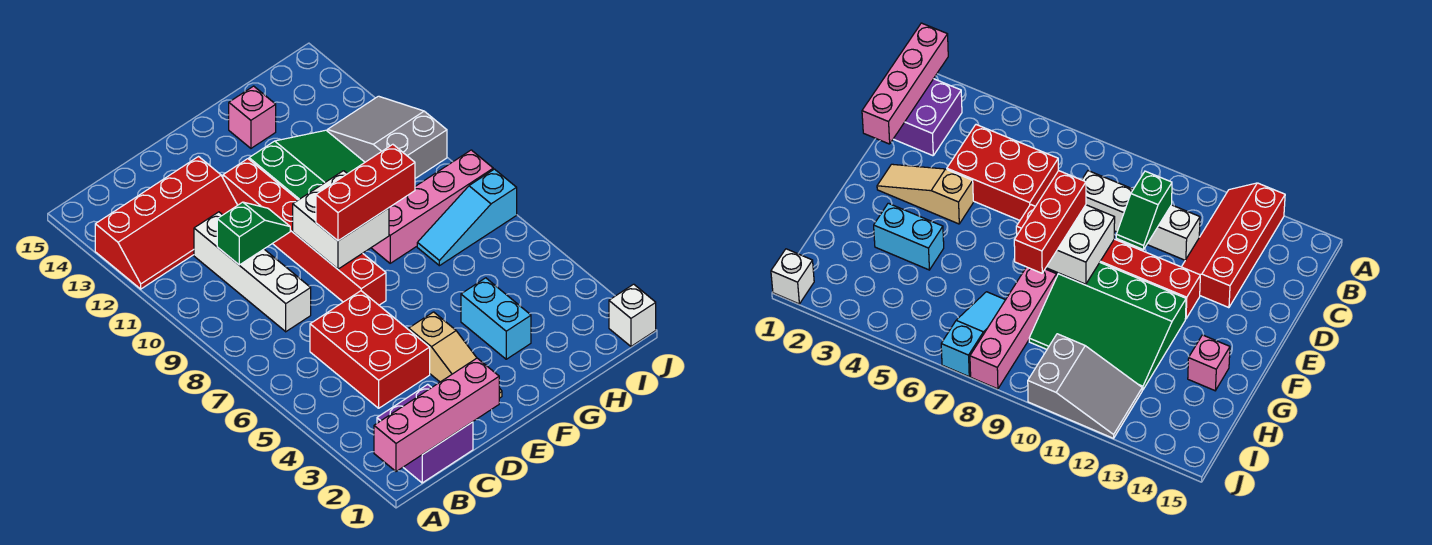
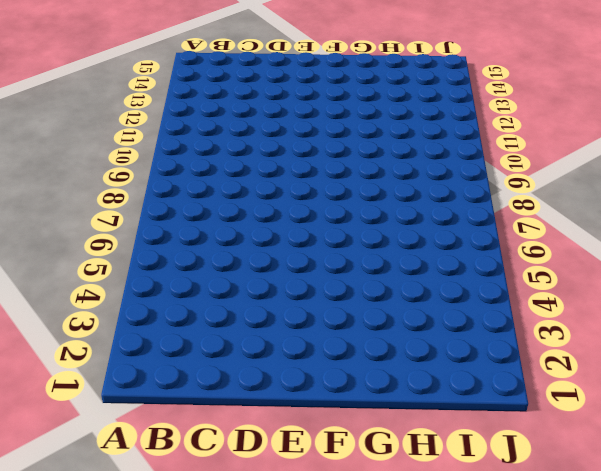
none -> red slope A12:D13 level 1 top 13
none -> purple brick B1:C2 level 1
none -> red brick C4:D6 level 1

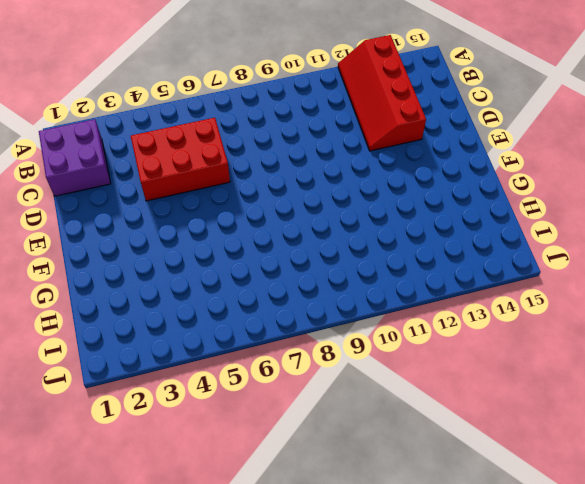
none -> white brick C8:C11 level 1
none -> tan slope E2:E4 level 1 top 4
none -> red brick E7:E12 level 1

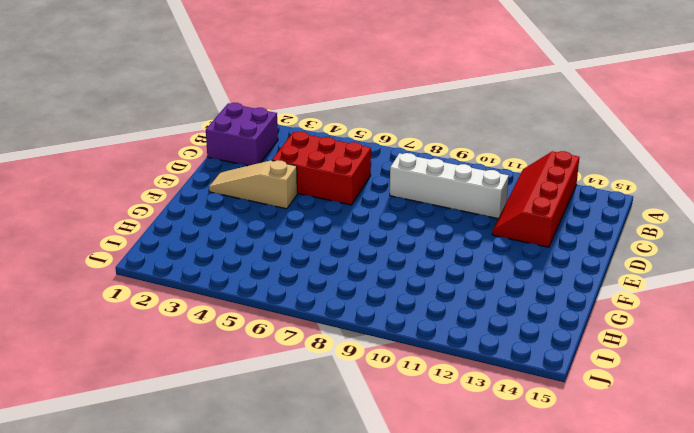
none -> red brick E7:E12 level 1
none -> green slope F9:H12 level 1 top F
none -> cyan brick G3:G4 level 1

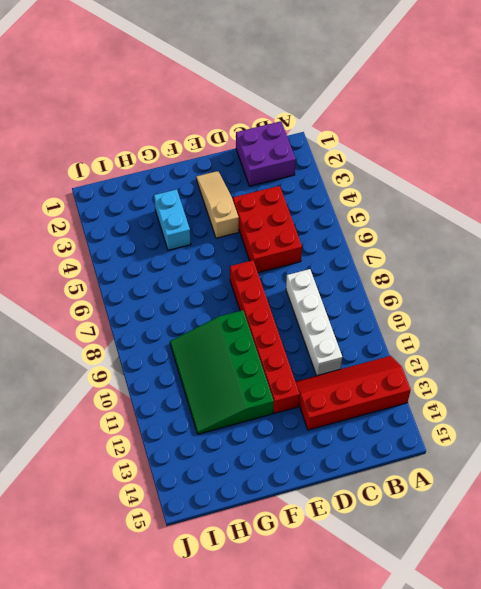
none -> pink brick G8:J8 level 1
none -> pink brick G14 level 1
none -> cyan slope H7:J7 level 1 top J

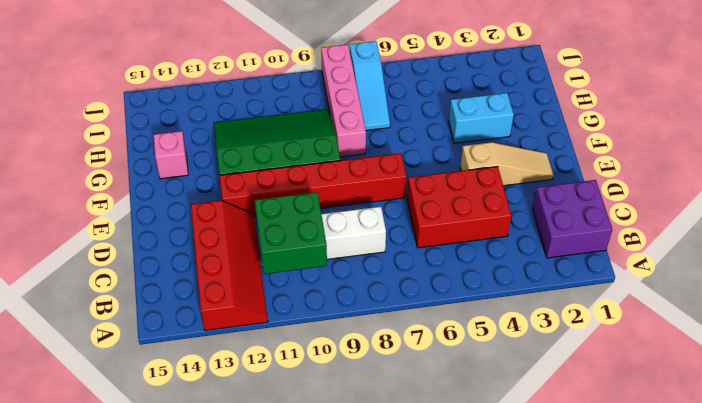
green brick B10:C11 level 2 -> green slope C10:D10 level 2 top C
none -> grey slope I10:J12 level 1 top 10
none -> white brick J1 level 1
none -> pink brick A1:D1 level 2

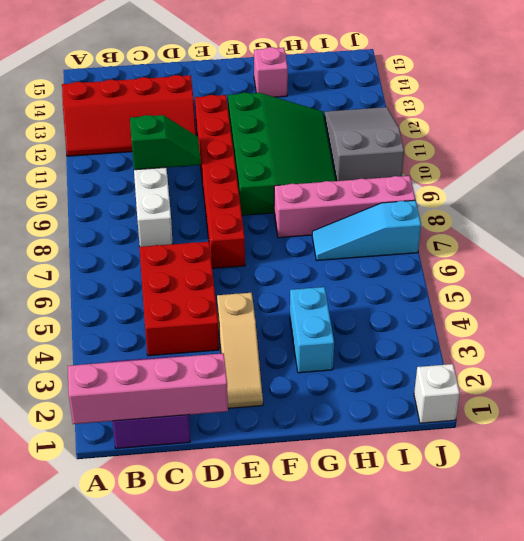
none -> white brick E8:F9 level 2
none -> red brick E8:G8 level 3

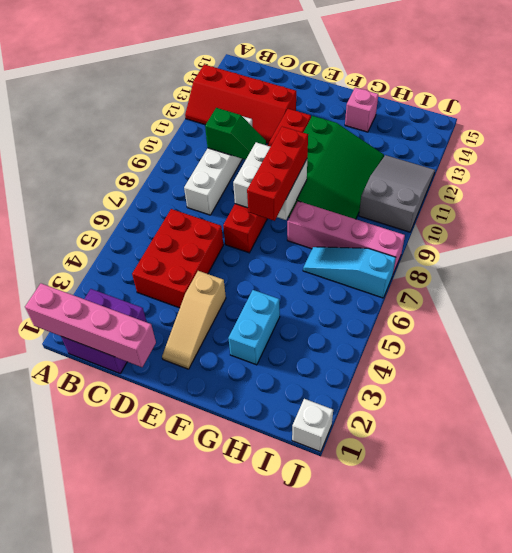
red brick F7:F9 level 3 -> red brick E8:G8 level 3

